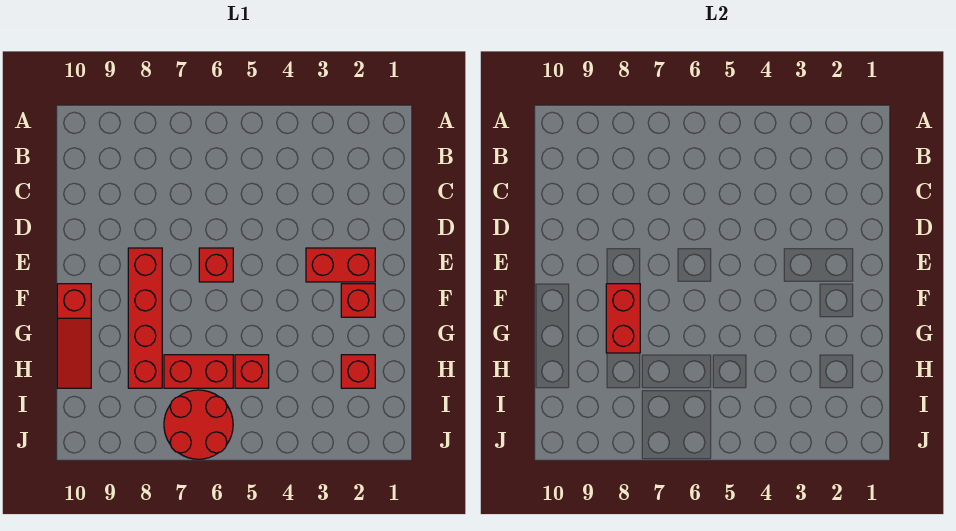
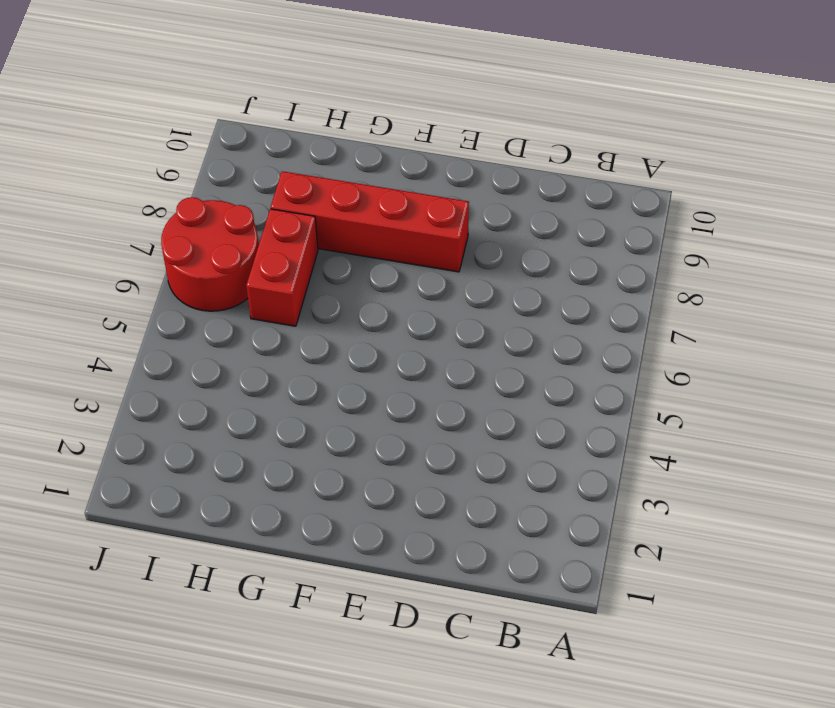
none -> red brick E2:E3 level 1
none -> red brick E6 level 1

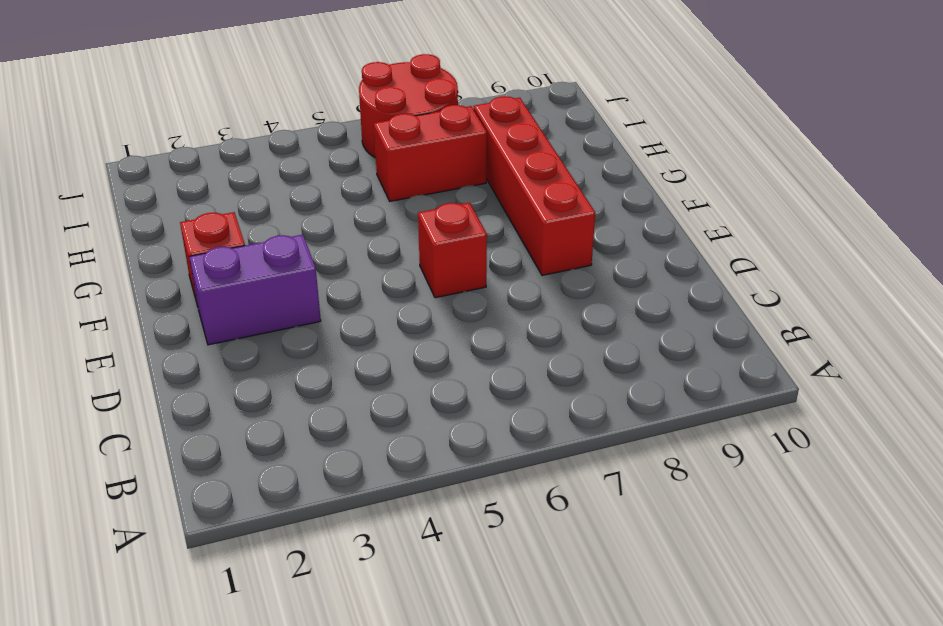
purple brick E2:E3 level 1 -> red brick E2:E3 level 1
none -> red slope F10:H10 level 1 top F
none -> red brick H2 level 1

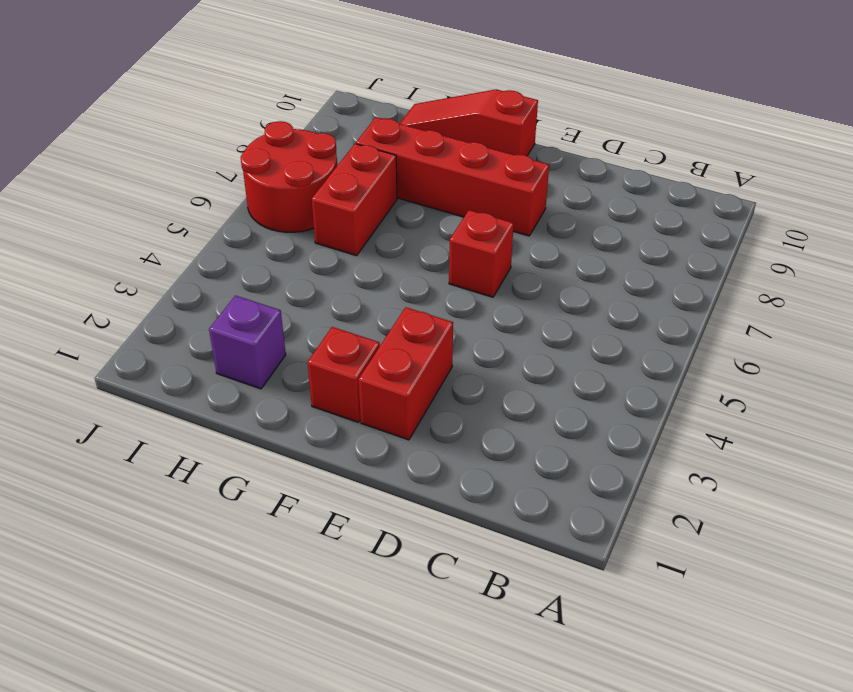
purple brick H2 level 1 -> red brick H2 level 1
none -> red brick H5 level 1
none -> red brick F8:G8 level 2

